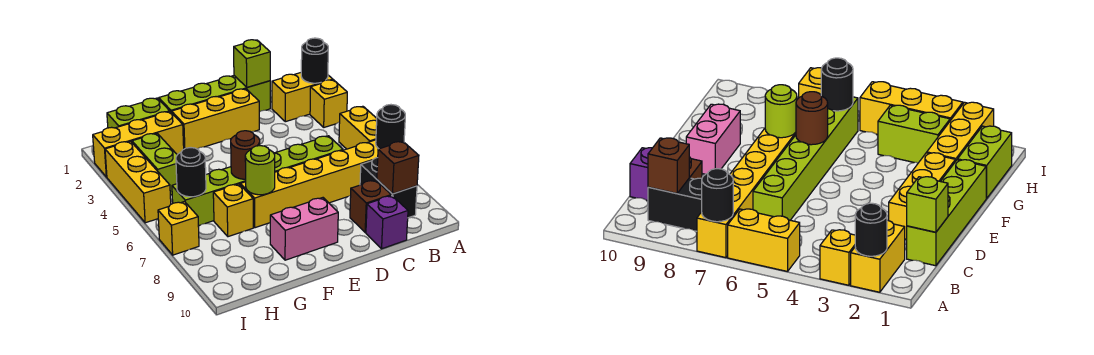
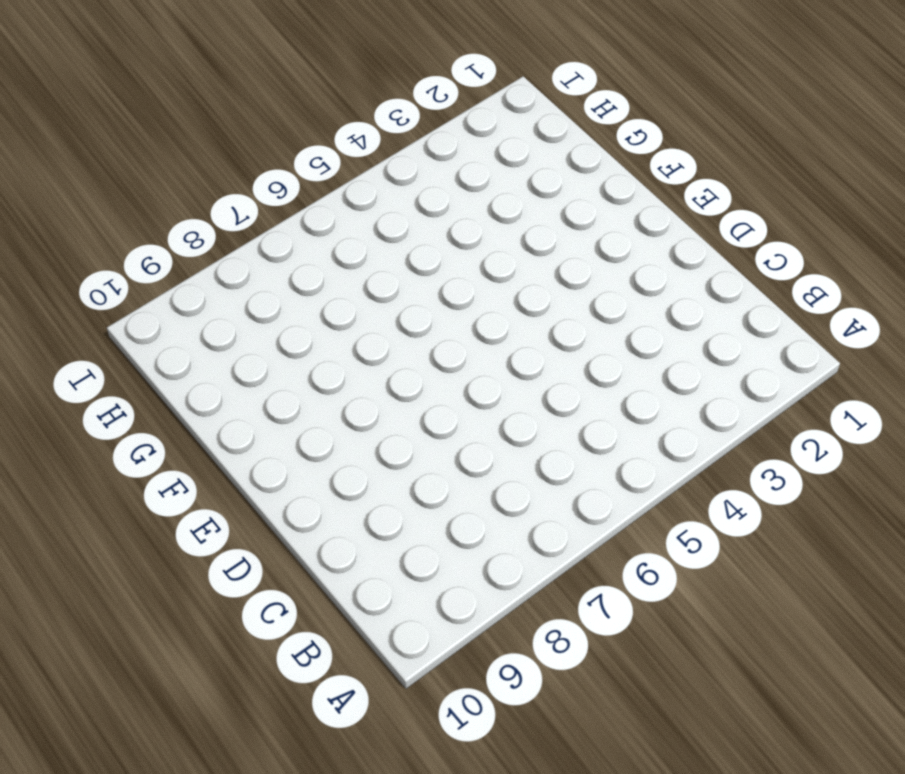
none -> yellow brick A2:B2 level 1
none -> yellow brick A3 level 1
none -> yellow brick A5:A6 level 1

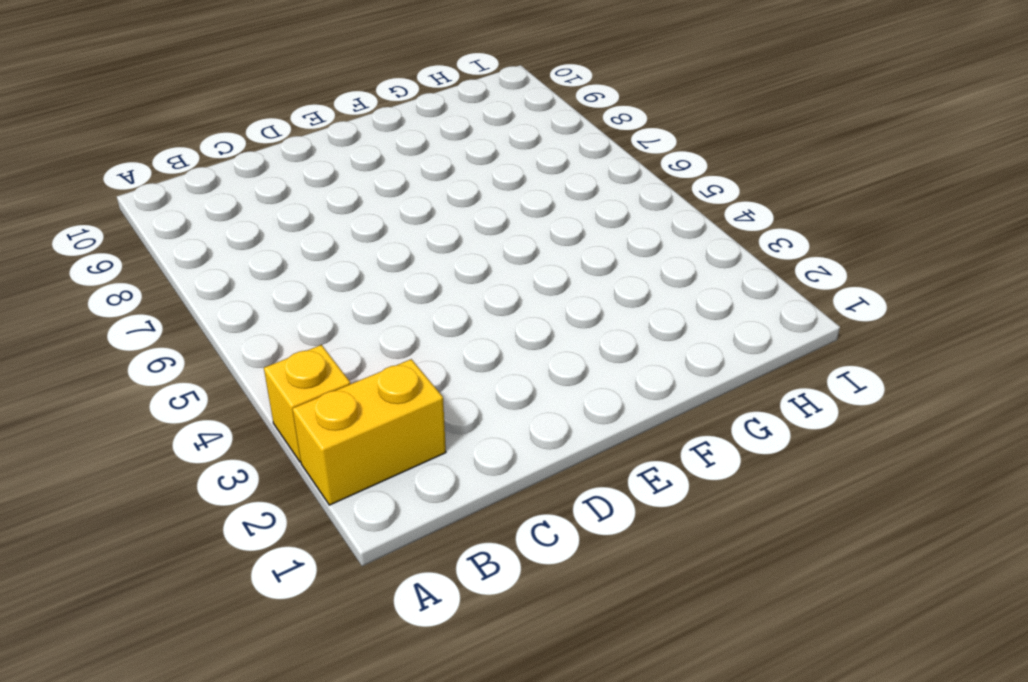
none -> yellow brick A5:A6 level 1
none -> yellow brick A7:F7 level 1
none -> black brick B8:B9 level 1

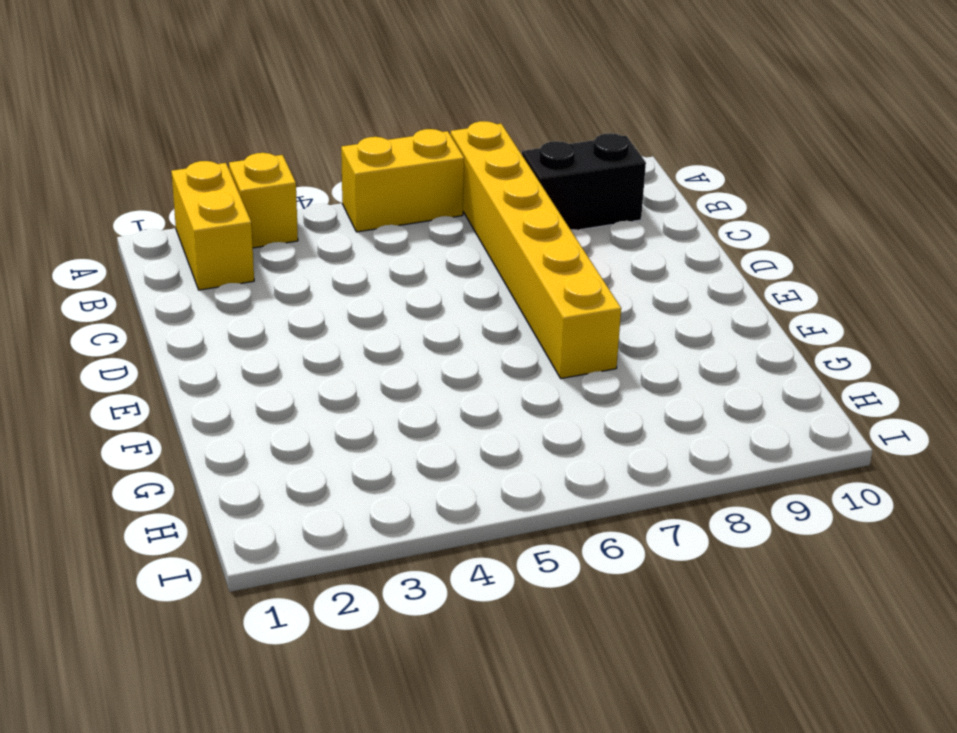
none -> lime brick C1:F1 level 1
none -> lime brick C6:H6 level 1
none -> brown brick C9 level 1

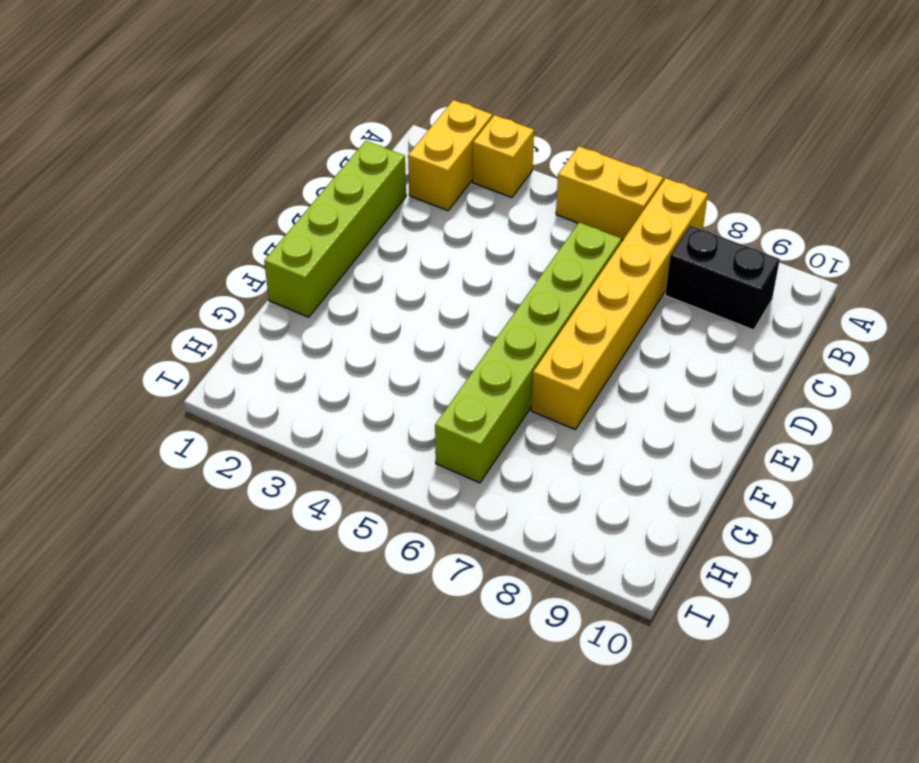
none -> brown brick C9 level 1
none -> purple brick C10 level 1
none -> yellow brick D2:F2 level 1

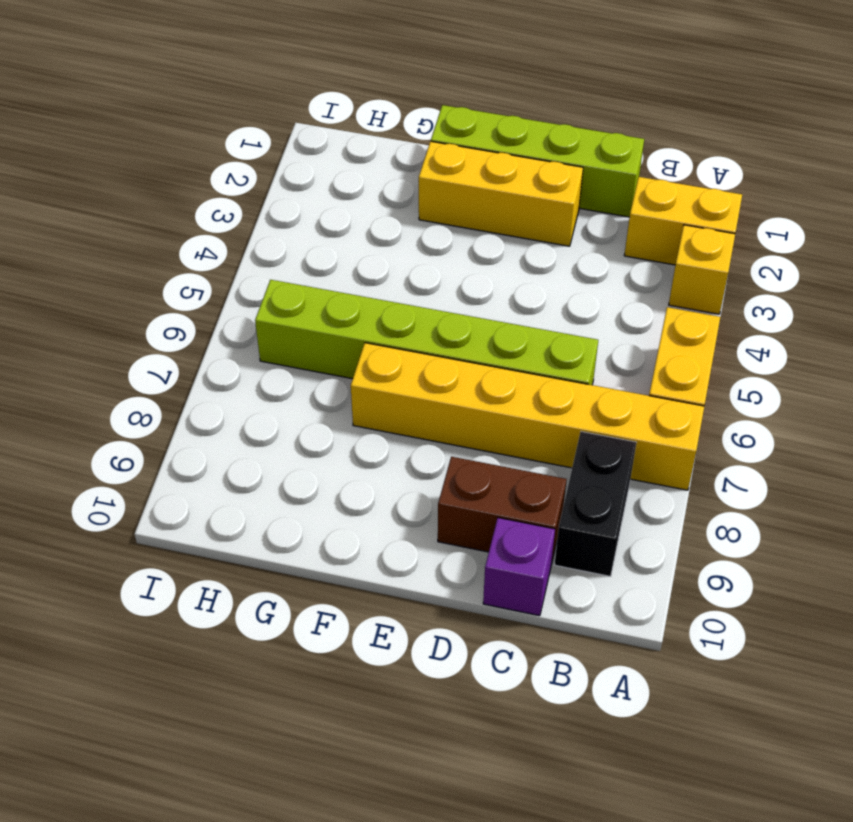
brown brick C9:D9 level 1 -> brown brick C9 level 1
none -> pink brick E9:F9 level 1
none -> lime brick G1:H1 level 1
none -> yellow brick G2:I2 level 1

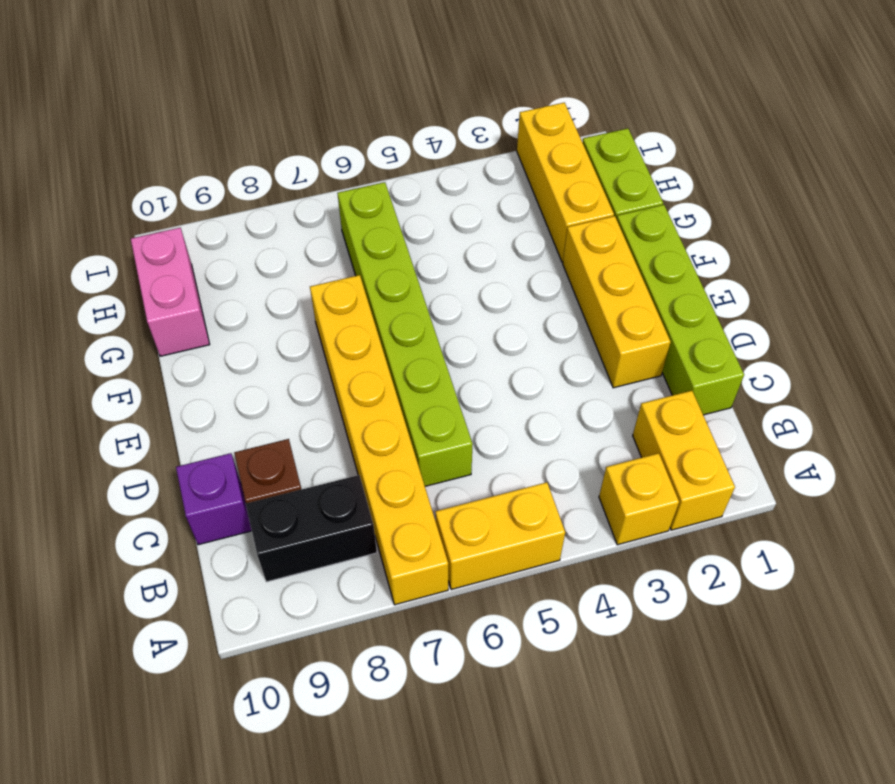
pink brick G10:H10 level 1 -> pink brick E9:F9 level 1
none -> yellow brick G7 level 1
none -> lime brick H3:H4 level 1
none -> yellow brick I3:I5 level 1

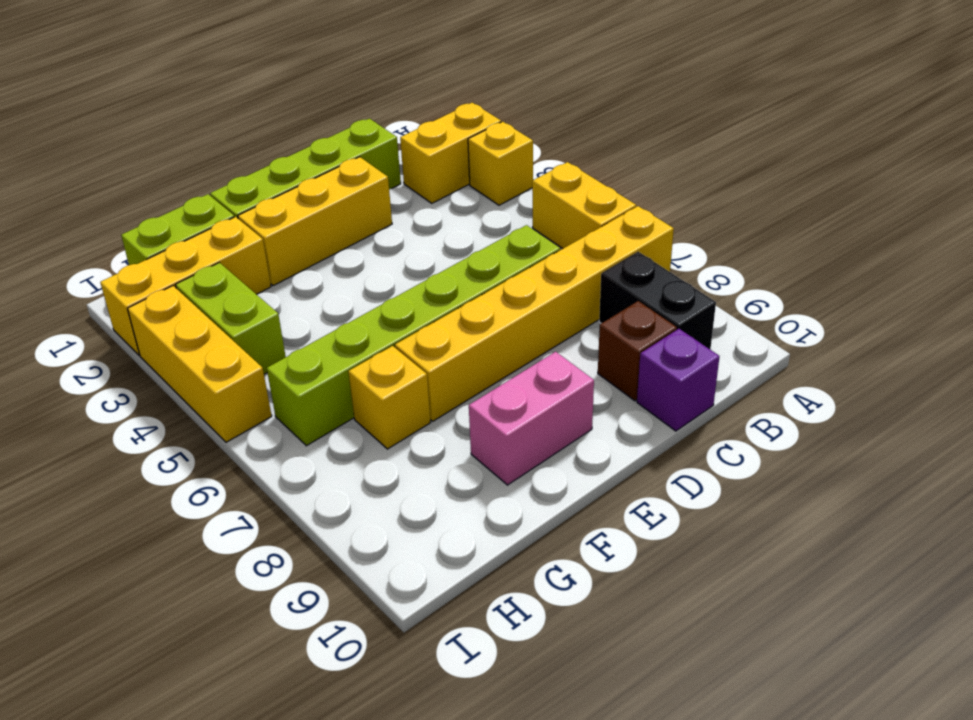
none -> yellow brick I7 level 1
none -> black round brick A2 level 2
none -> black round brick A7 level 2

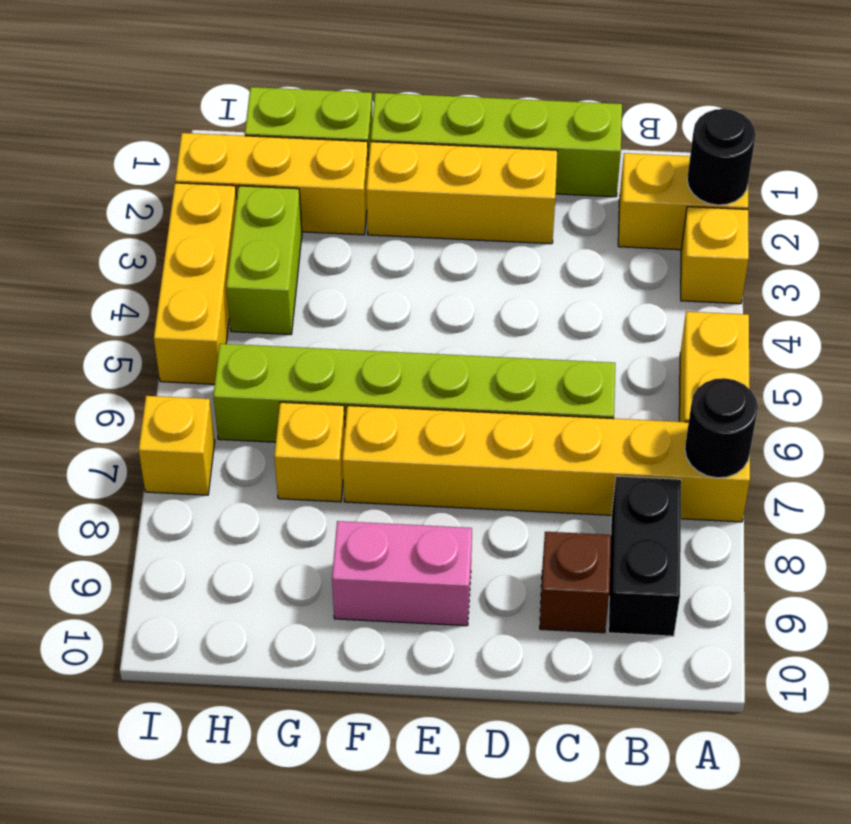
none -> purple brick C10 level 1
none -> brown brick B9 level 2
none -> lime brick C1 level 2

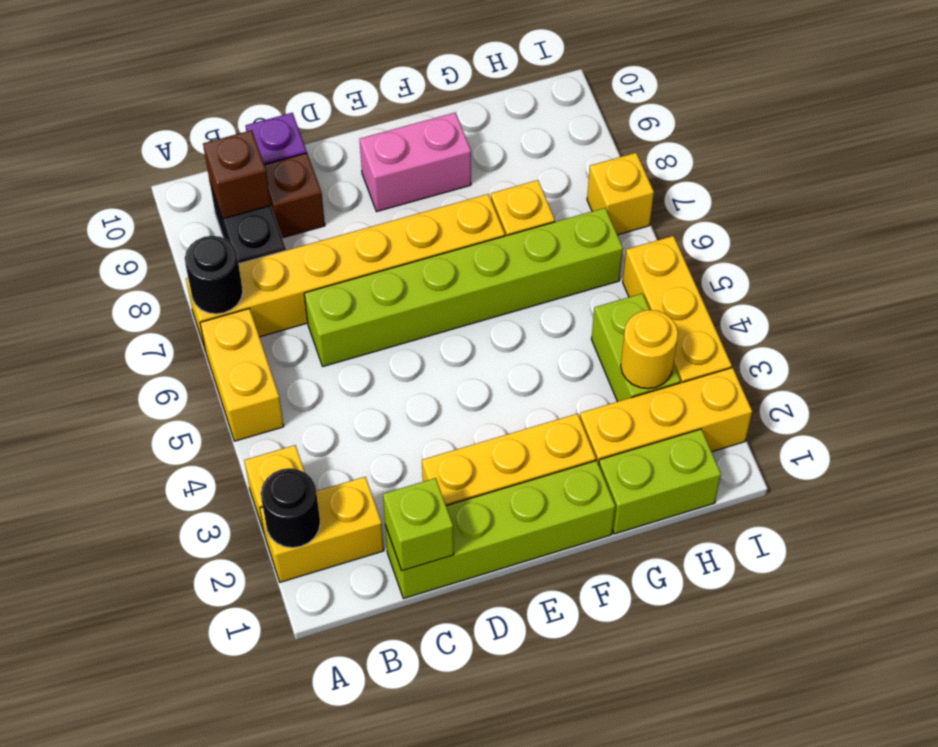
yellow round brick H3 level 2 -> none
none -> brown round brick F6 level 2
none -> lime round brick F7 level 2
none -> black round brick H6 level 2

